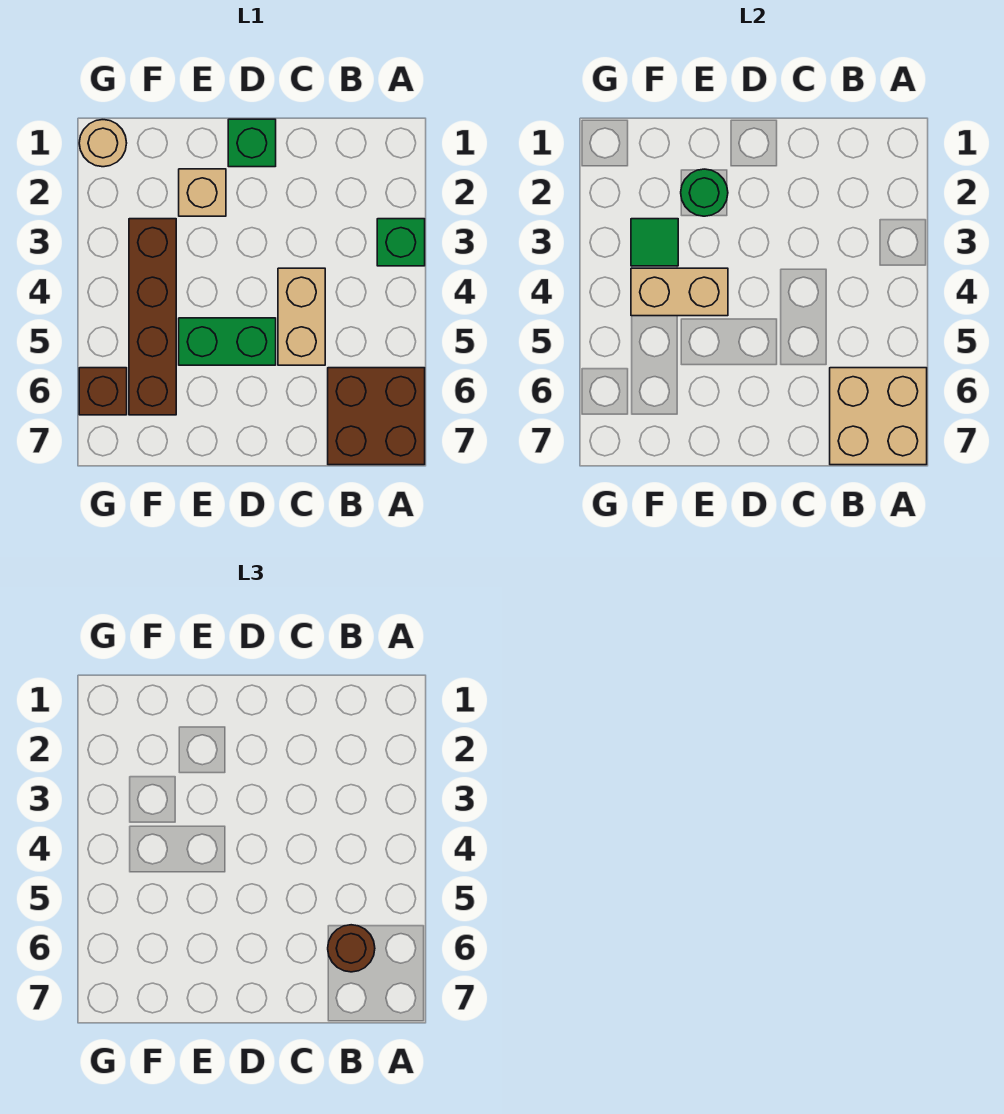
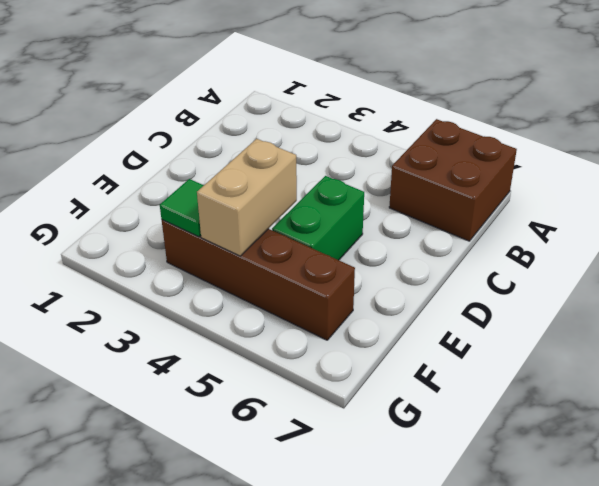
none -> green brick A3 level 1
none -> tan brick C4:C5 level 1
none -> green brick D1 level 1

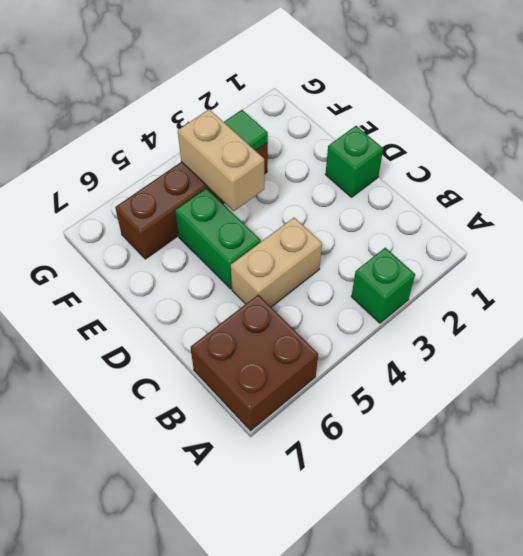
none -> tan brick E2 level 1
none -> tan round brick G1 level 1
none -> brown brick G6 level 1

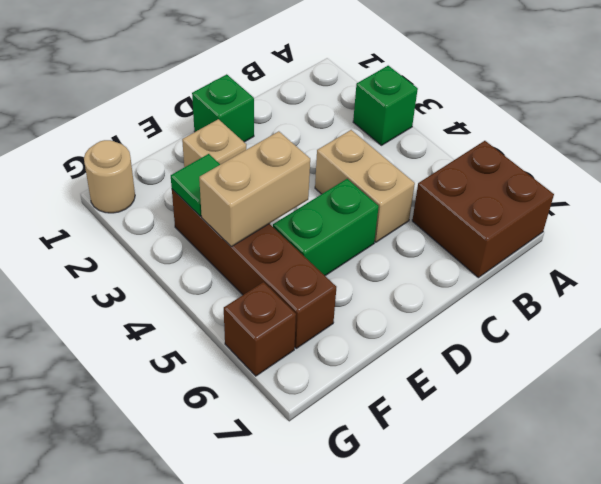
none -> tan brick A6:B7 level 2
none -> green round brick E2 level 2
none -> brown round brick B6 level 3

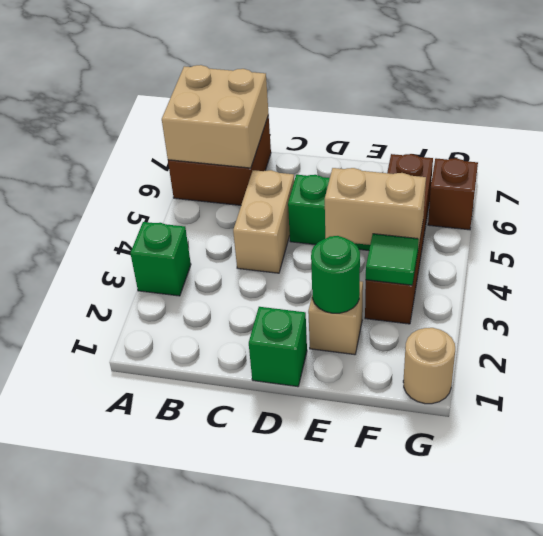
none -> brown round brick B6 level 3

